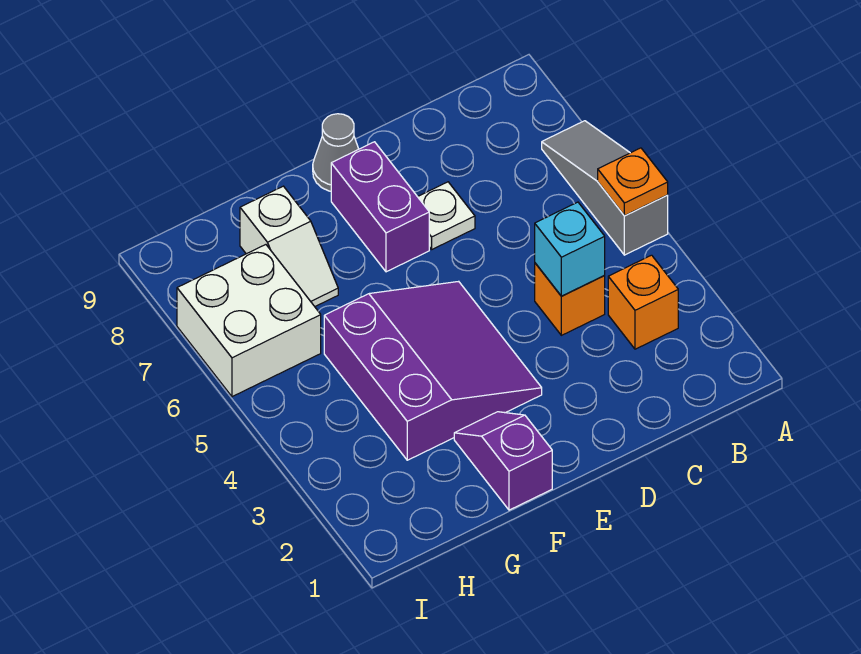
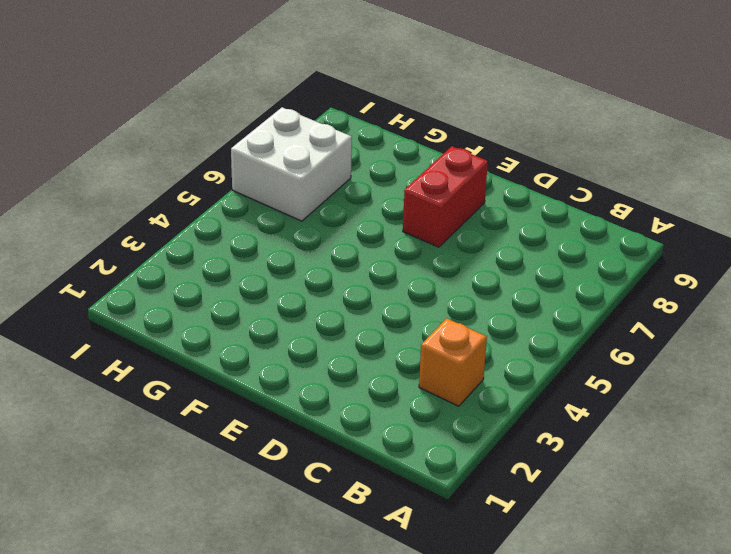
red brick E7:E8 level 1 -> purple brick E7:E8 level 1
none -> grey slope A5:A7 level 1 top 5
none -> orange brick C4 level 1
none -> white plate D7 level 1

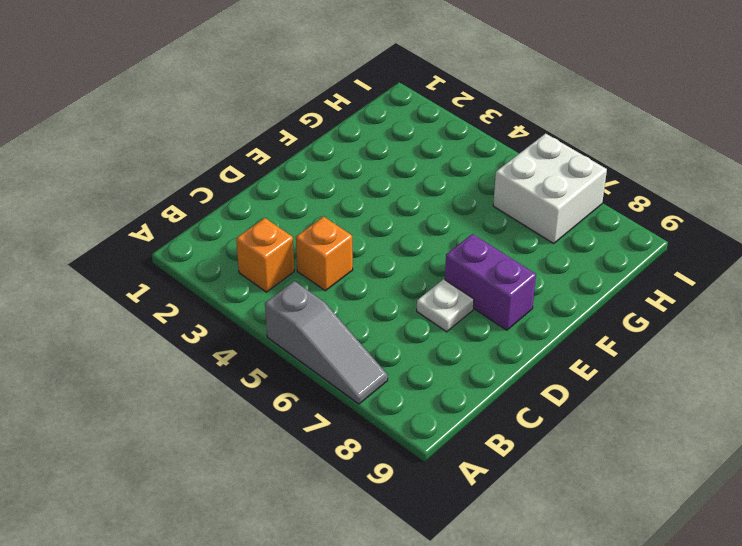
none -> purple slope E3:G5 level 1 top G
none -> grey cone E9 level 1
none -> purple slope F1:F2 level 1 top 1

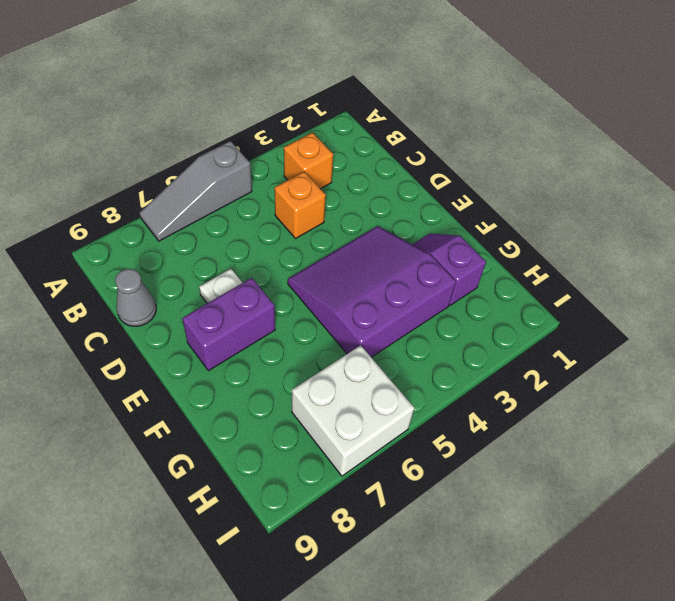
grey cone C9 level 1 -> grey cone E9 level 1
purple slope F2:G2 level 1 top G -> purple slope F1:F2 level 1 top 1
none -> white slope G7:G8 level 1 top 8
none -> orange plate A5 level 2
none -> cyan brick C4 level 2

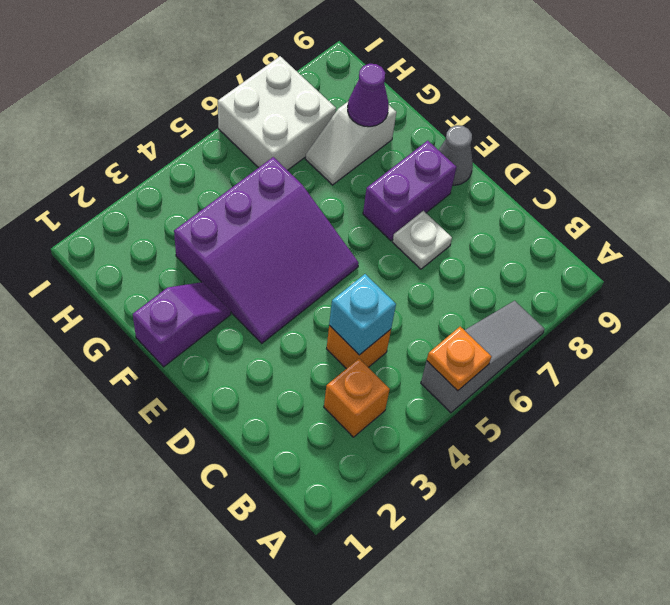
purple cone G8 level 2 -> none

